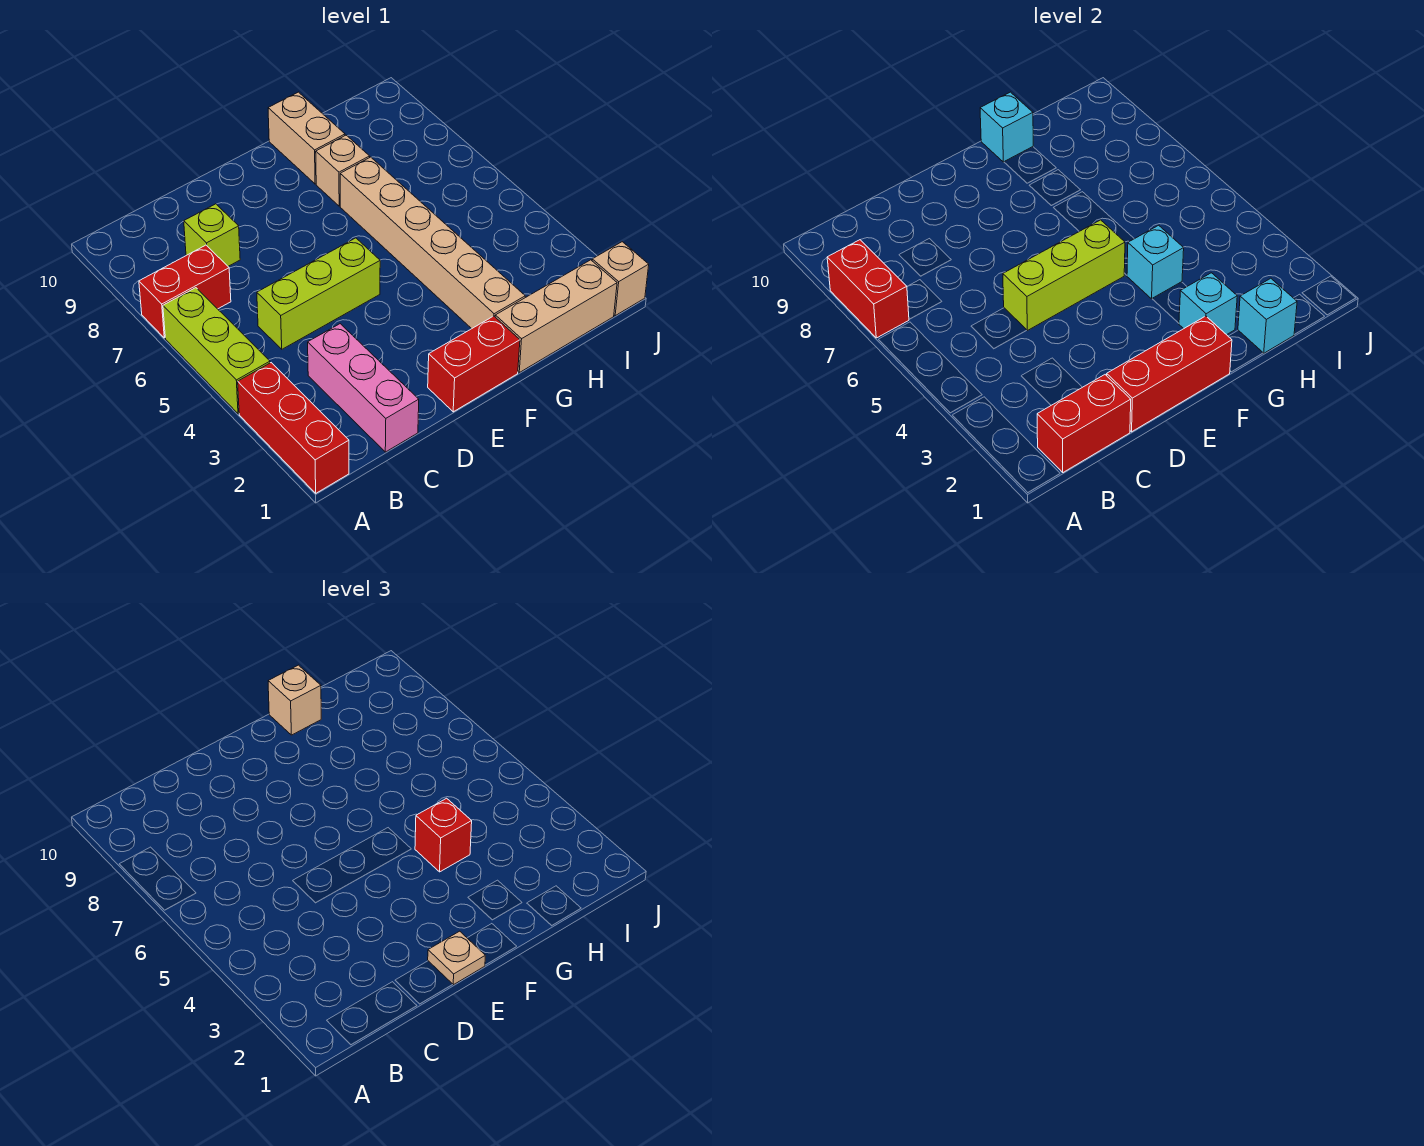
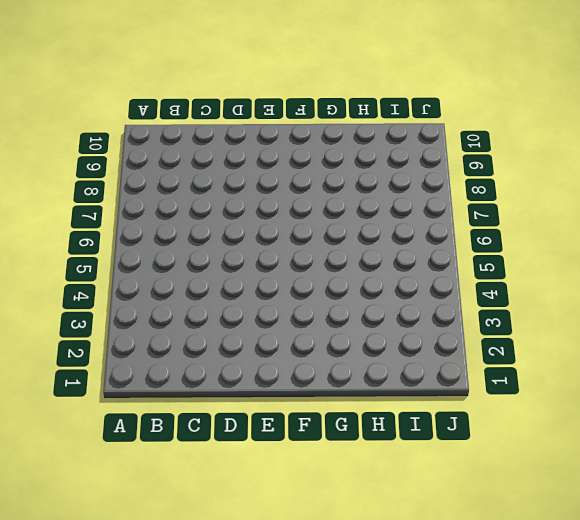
none -> red brick A1:A3 level 1
none -> lime brick A4:A6 level 1
none -> red brick A7:B7 level 1

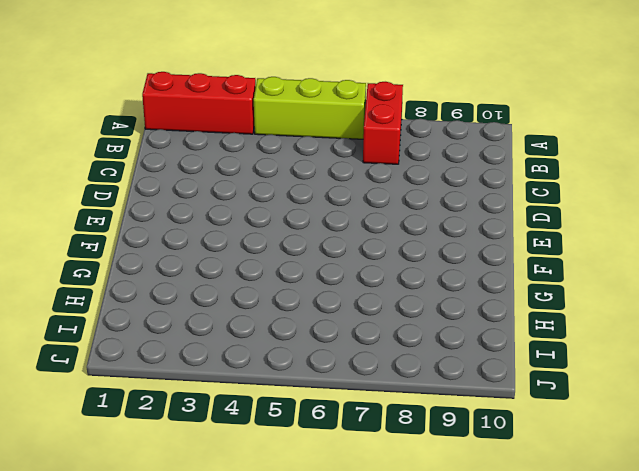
none -> pink brick C1:C3 level 1
none -> lime brick C5:E5 level 1
none -> lime brick C8 level 1

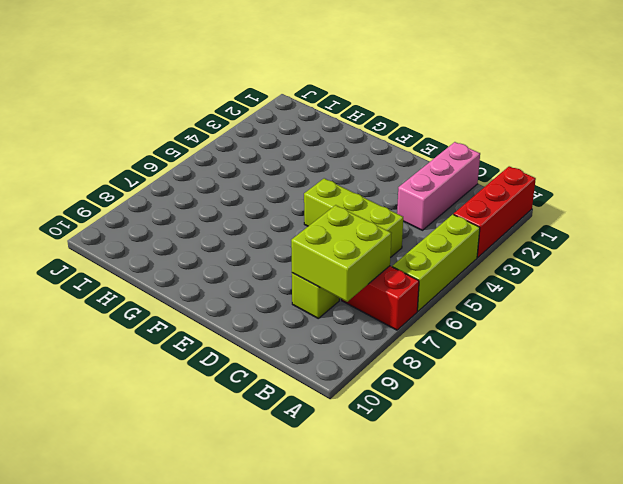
lime brick B7:C8 level 2 -> none
none -> red brick E1:F1 level 1
none -> tan brick G1:I1 level 1
none -> tan brick G2:G7 level 1

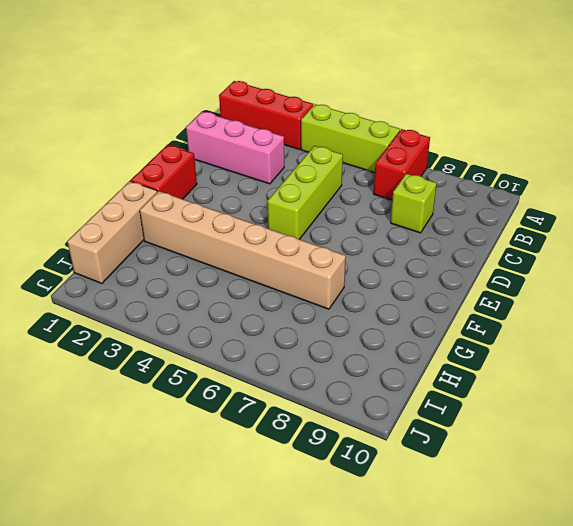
none -> tan brick G8 level 1
none -> tan brick G9:G10 level 1
none -> tan brick J1 level 1

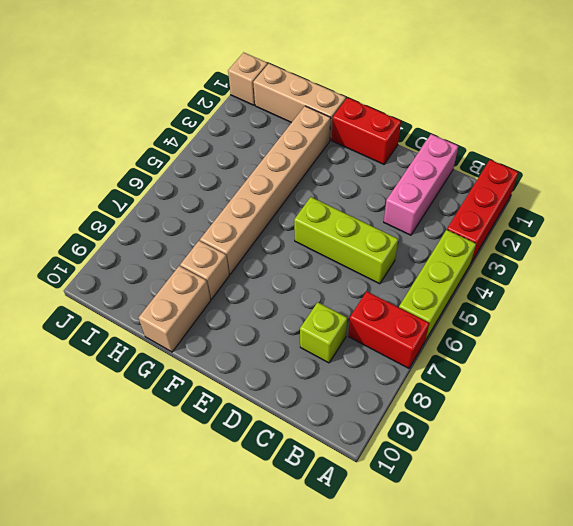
none -> red brick A7:A8 level 2
none -> red brick B1:C1 level 2
none -> red brick D1:F1 level 2

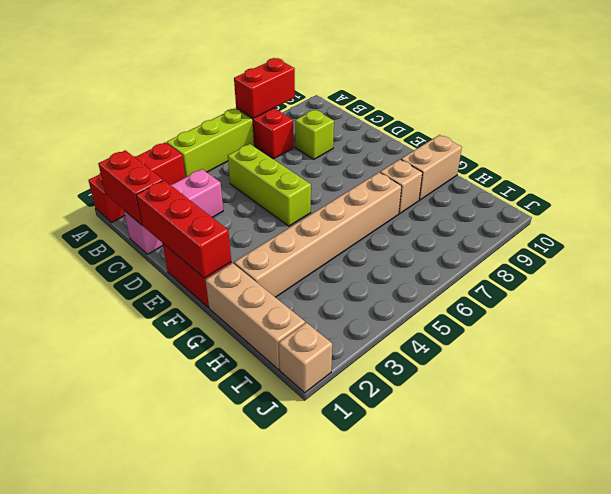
none -> lime brick D5:F5 level 2
none -> cyan brick G2 level 2
none -> cyan brick G4 level 2

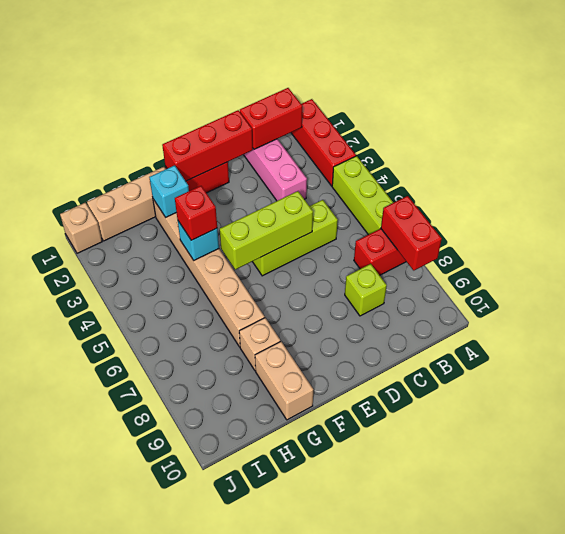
none -> cyan brick G10 level 2
none -> cyan brick H1 level 2
none -> tan plate E1 level 3

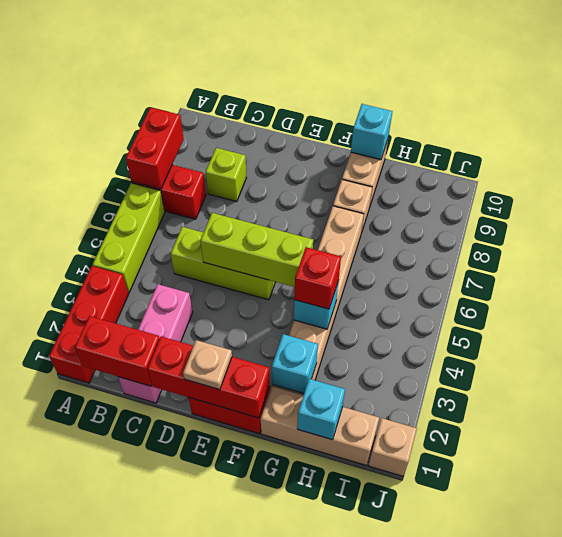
none -> tan brick G10 level 3

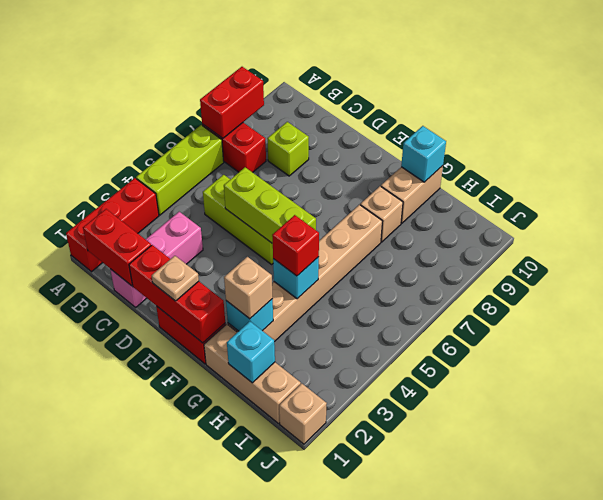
tan brick G2 level 3 -> tan brick G10 level 3

